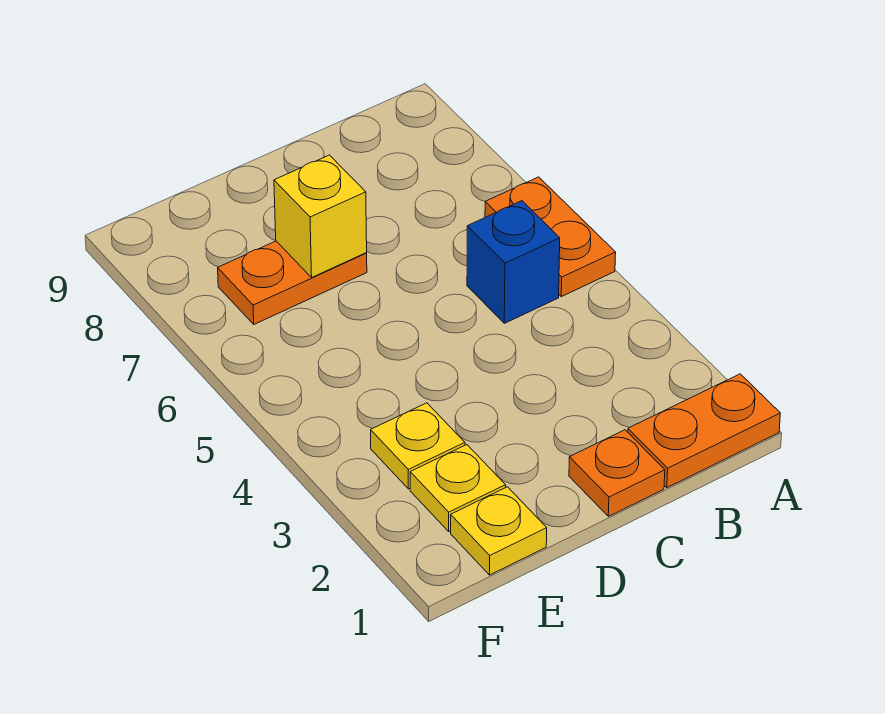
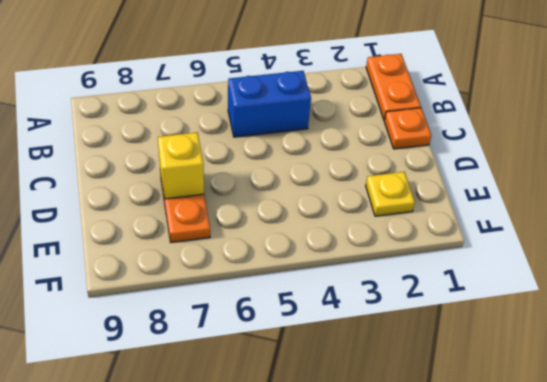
blue brick B4:B5 level 1 -> blue brick B5 level 1
none -> orange plate A5:A6 level 1
none -> yellow plate E1 level 1

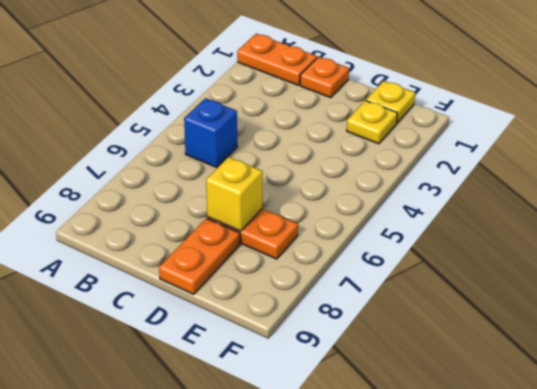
orange plate D8:D9 level 1 -> orange plate A5:A6 level 1
none -> yellow plate E3 level 1

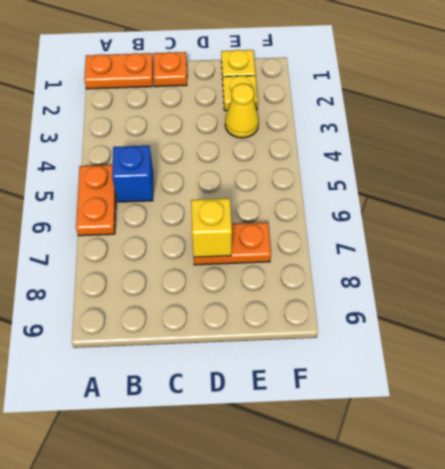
yellow cone E3 level 1 -> yellow plate E3 level 1

